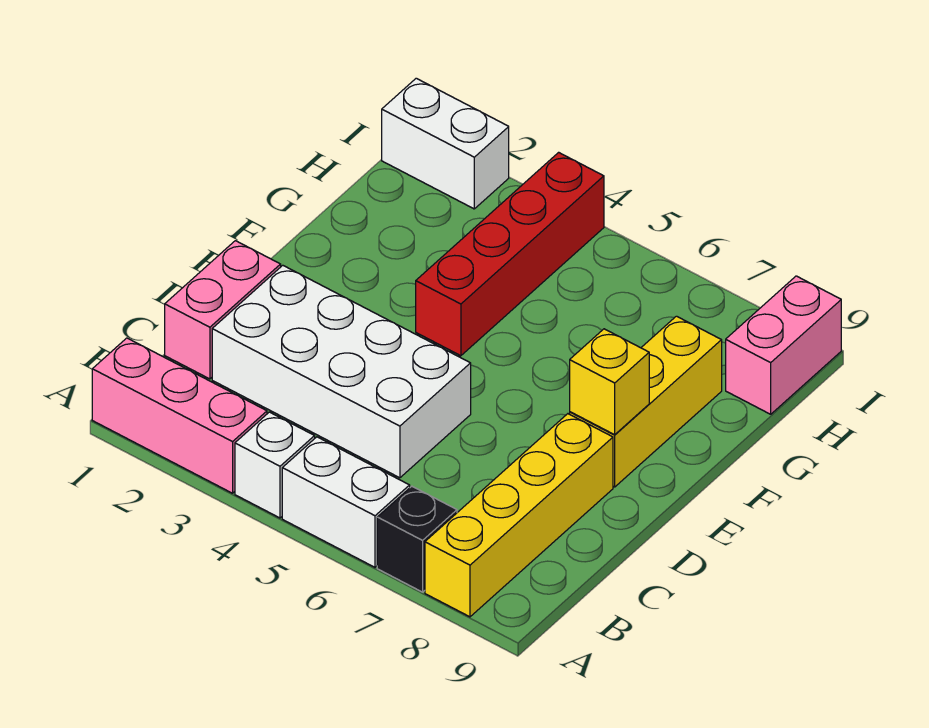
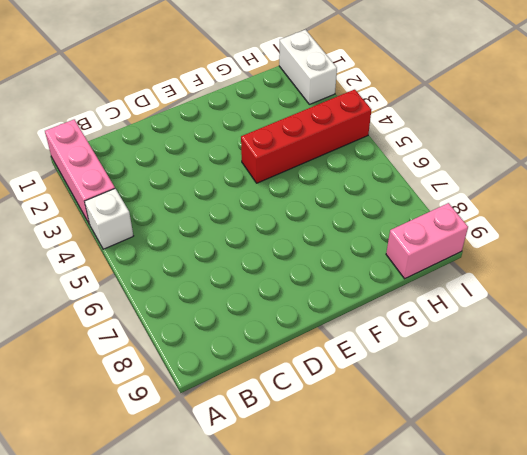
none -> white brick A5:A6 level 1
none -> black brick A7 level 1
none -> yellow brick A8:D8 level 1

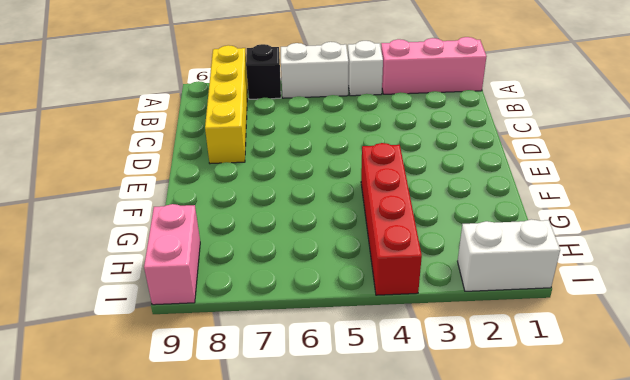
none -> pink brick C1:D1 level 1
none -> white brick C2:D5 level 1
none -> yellow brick E8:G8 level 1

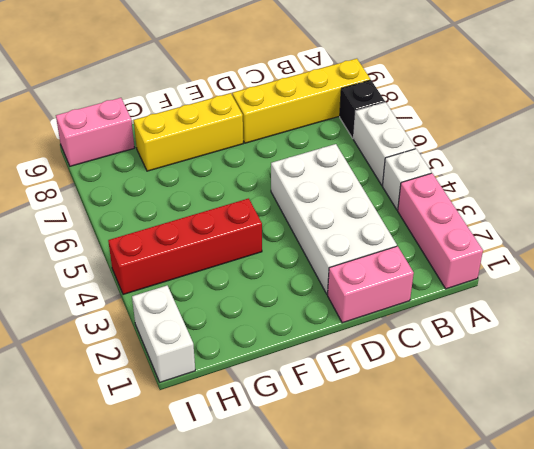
none -> yellow brick E8 level 2

